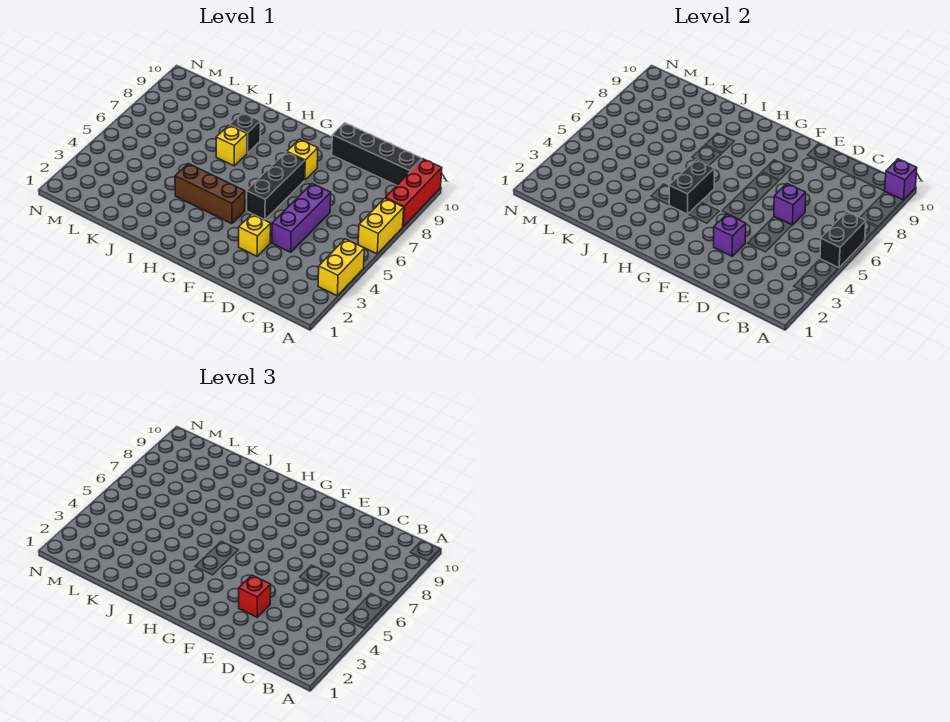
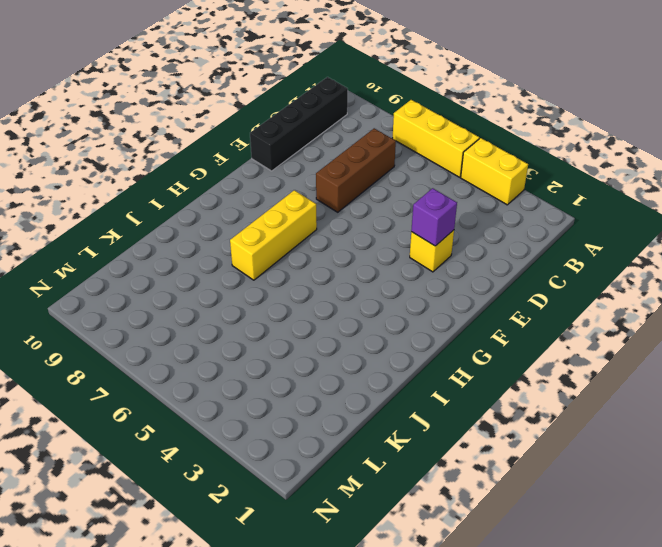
yellow brick A5:A7 level 1 -> yellow brick A6:A7 level 1
brown brick C7:E7 level 1 -> brown brick G4:I4 level 1
yellow brick G7:I7 level 1 -> yellow brick I7 level 1
none -> red brick A8:A10 level 1
none -> purple brick D4:D6 level 1
none -> black brick F5:F7 level 1

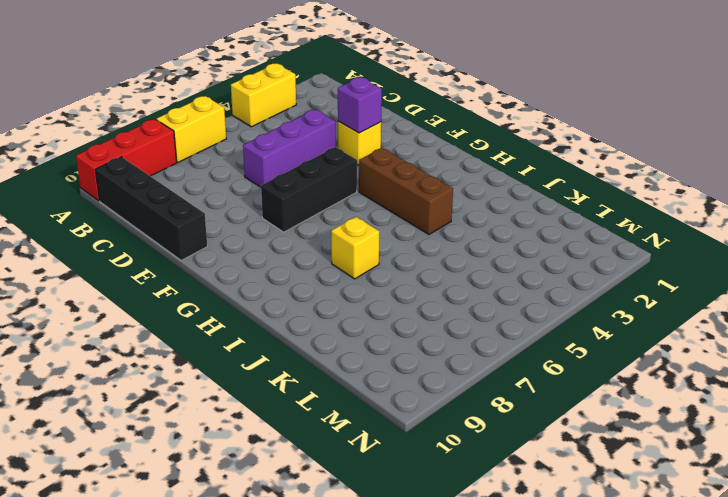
none -> yellow brick F8 level 1
none -> black brick I8 level 1
none -> black brick A5:A6 level 2

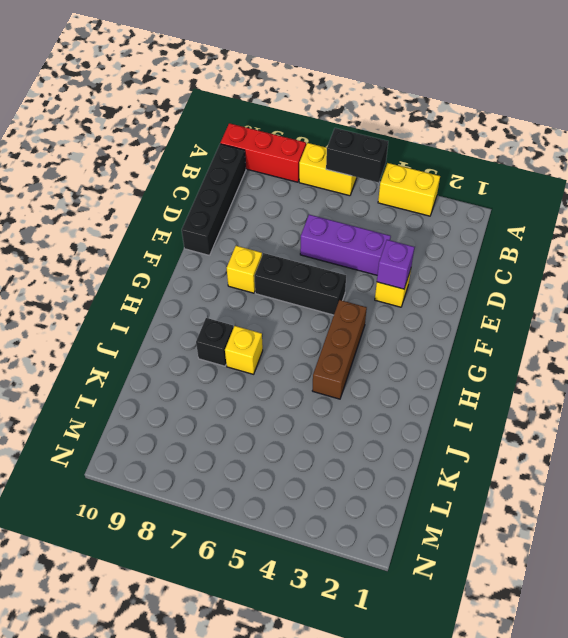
none -> purple brick A10 level 2
none -> purple brick D6 level 2
none -> black brick H4:H5 level 2

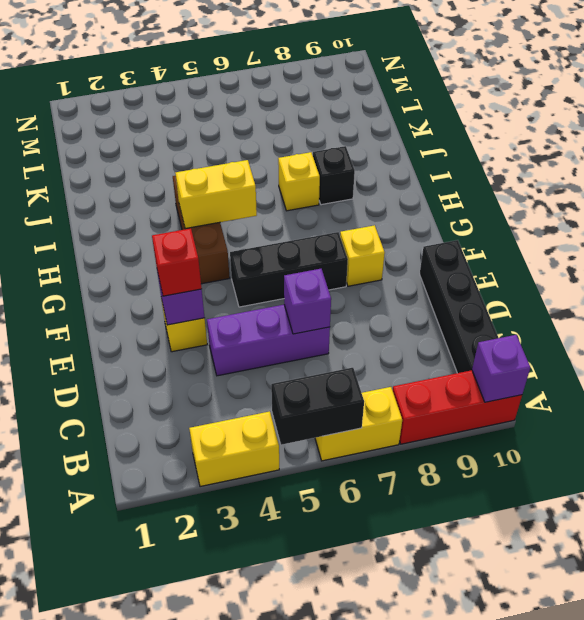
yellow brick H4:H5 level 2 -> black brick H4:H5 level 2

